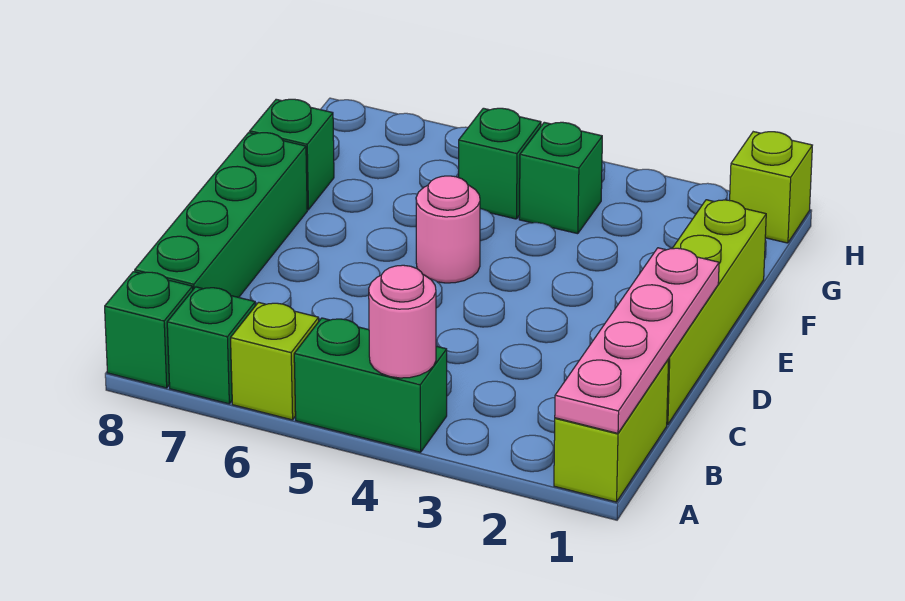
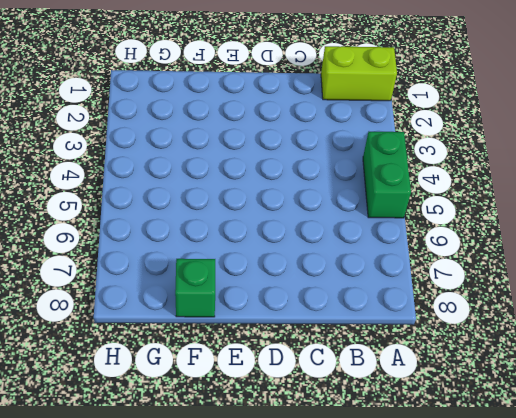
none -> lime brick A6 level 1
none -> green brick A7 level 1
none -> green brick A8 level 1

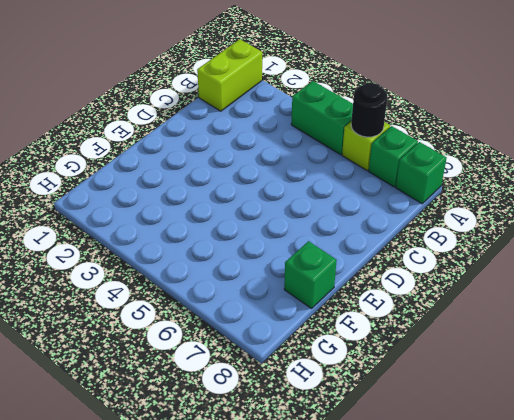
black round brick A6 level 2 -> none
none -> green brick B8:E8 level 1
none -> lime brick C1:F1 level 1
none -> pink round brick E5 level 1

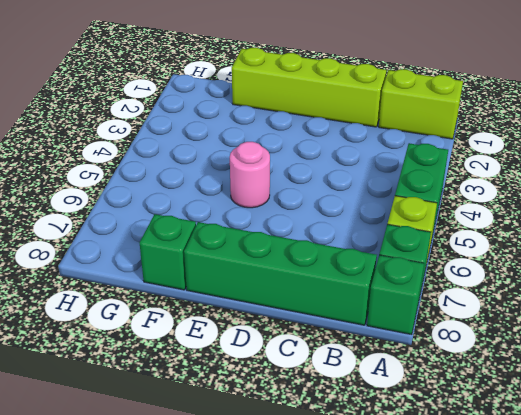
none -> green brick G4 level 1
none -> green brick G5 level 1
none -> lime brick H1 level 1

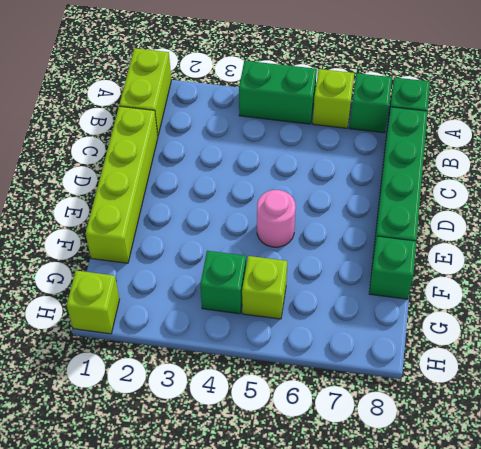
lime brick G5 level 1 -> green brick G5 level 1
none -> pink plate A1:D1 level 2
none -> pink round brick A4 level 2

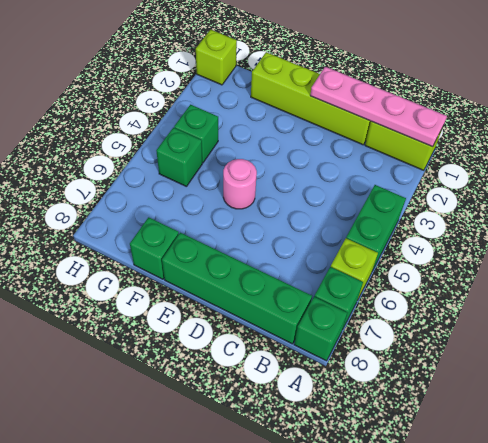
none -> pink round brick A4 level 2

